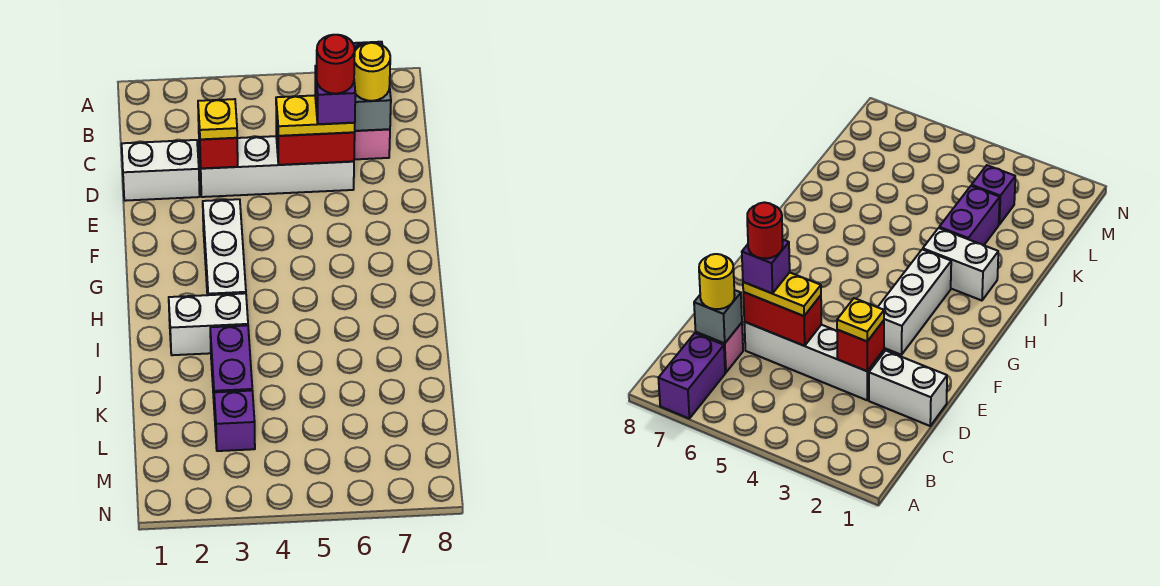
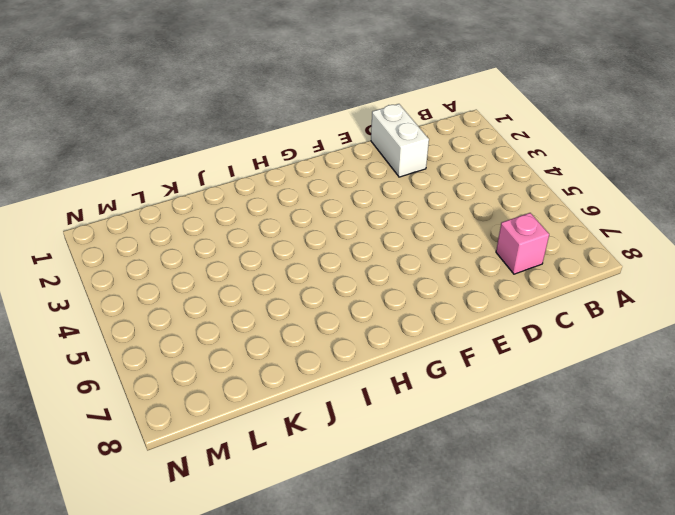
none -> purple brick A7:B7 level 1
none -> white brick D3:D6 level 1
none -> white brick F3:H3 level 1

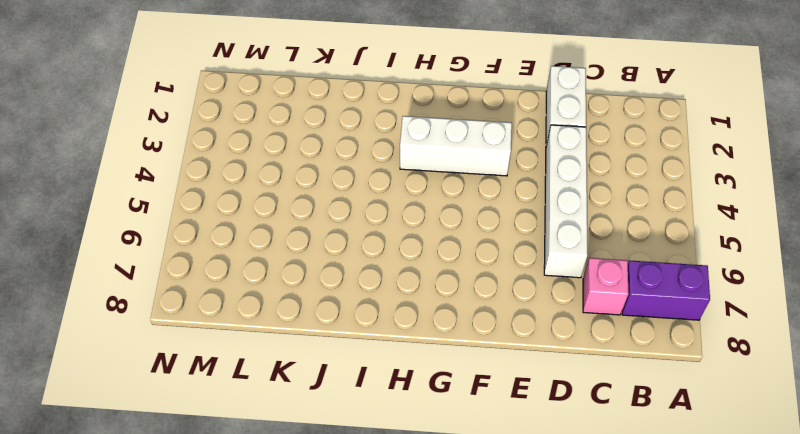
none -> white brick I2:I3 level 1
none -> purple brick J3:K3 level 1
none -> purple brick L3 level 1

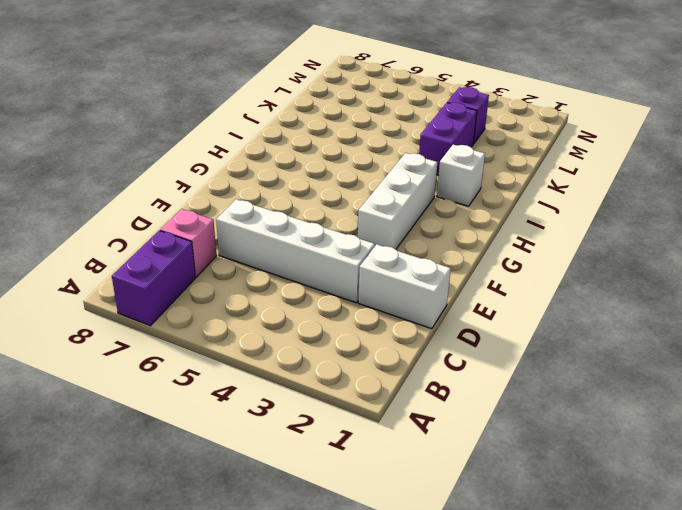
white brick I2 level 1 -> white brick I2:I3 level 1
none -> grey brick C7 level 2
none -> red brick D3 level 2
none -> red brick D5:D6 level 2

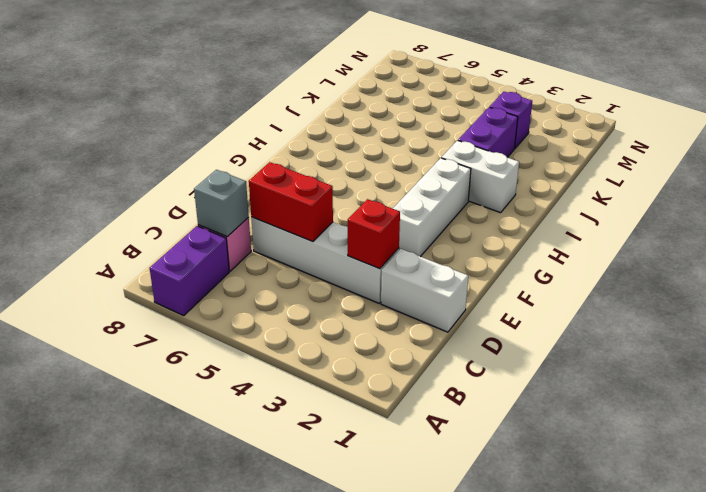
none -> yellow round brick C7 level 3
none -> yellow plate D3 level 3
none -> yellow plate D5:D6 level 3

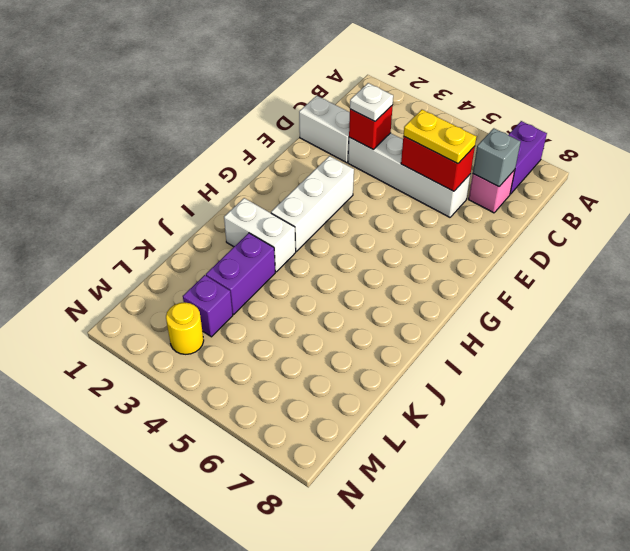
white plate D3 level 3 -> yellow plate D3 level 3
yellow round brick M3 level 1 -> yellow round brick C7 level 3
none -> purple brick D6 level 4
none -> red round brick D6 level 5

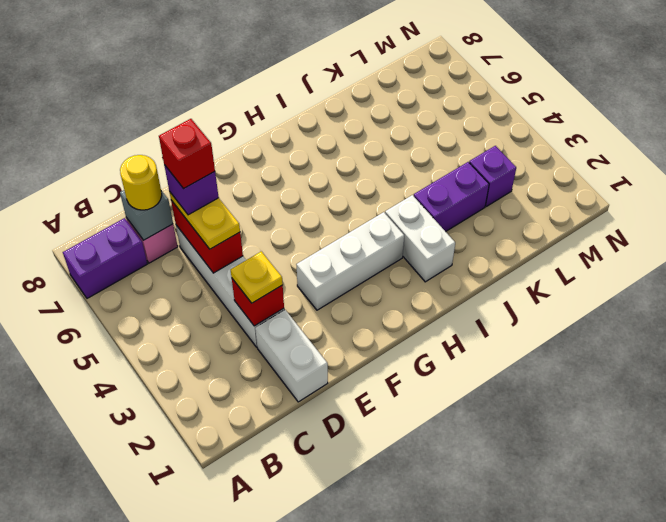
red brick D6 level 5 -> red round brick D6 level 5

